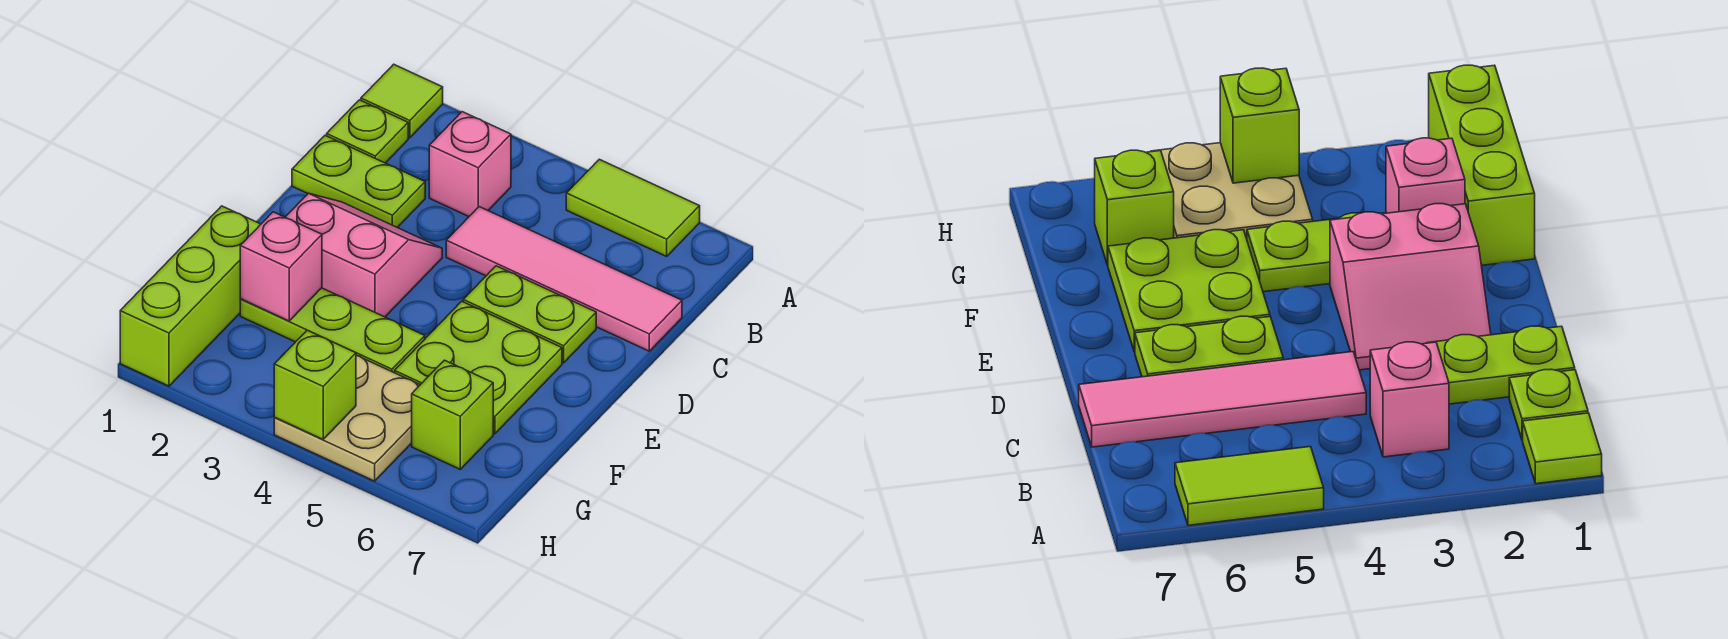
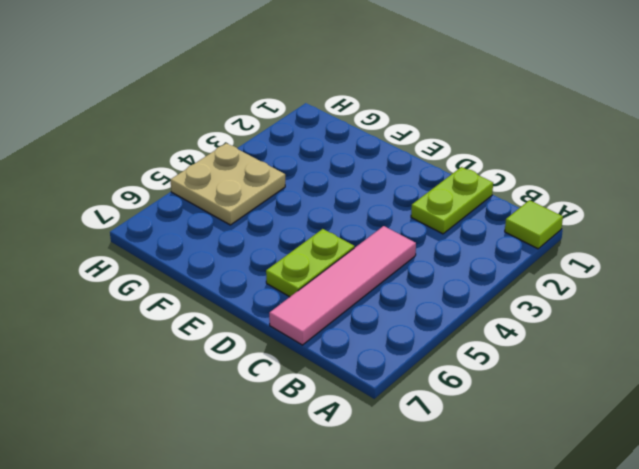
none -> lime tile A5:A6 level 1
none -> lime plate B1 level 1
none -> pink brick B3 level 1

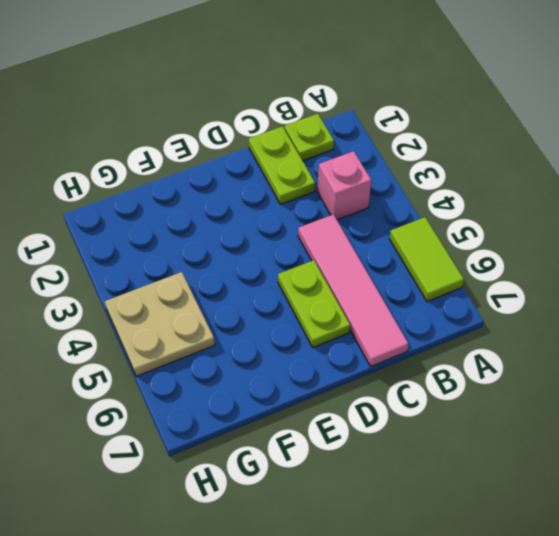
none -> lime tile A1 level 1
none -> pink slope D2:E3 level 1 top E
none -> lime plate E5:F6 level 1

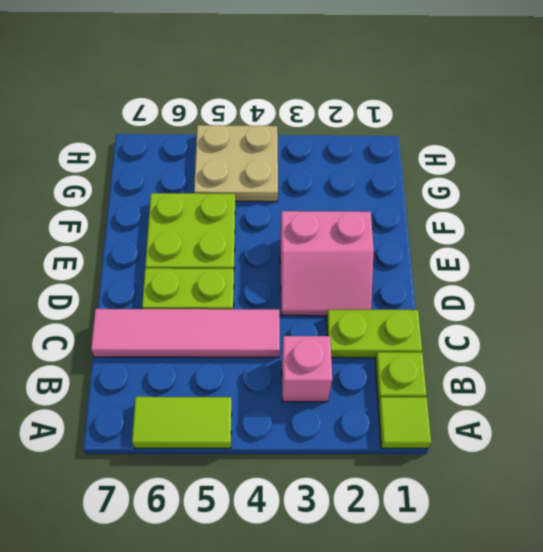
none -> lime brick F1:H1 level 1
none -> lime plate F2:F4 level 1
none -> lime brick G6 level 1

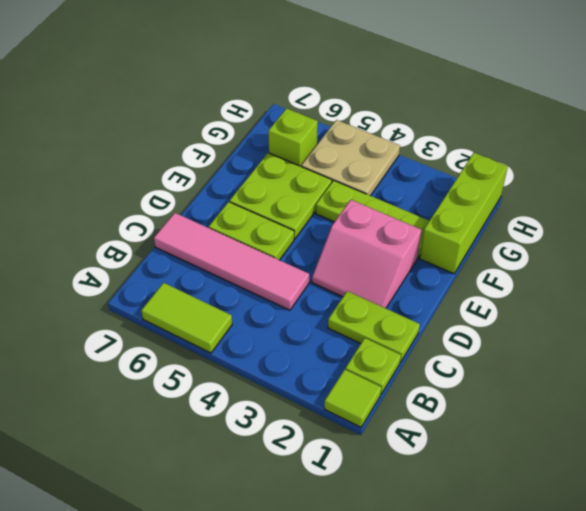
none -> pink brick B3 level 1
none -> pink brick F2 level 2
none -> lime brick H4 level 2

